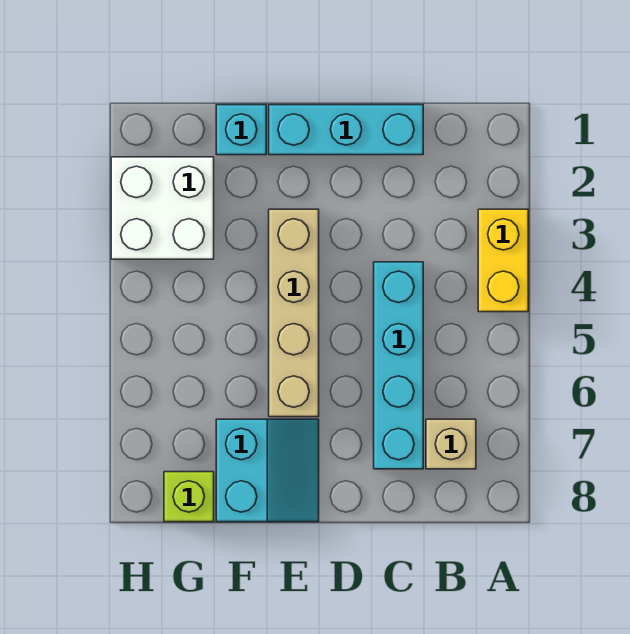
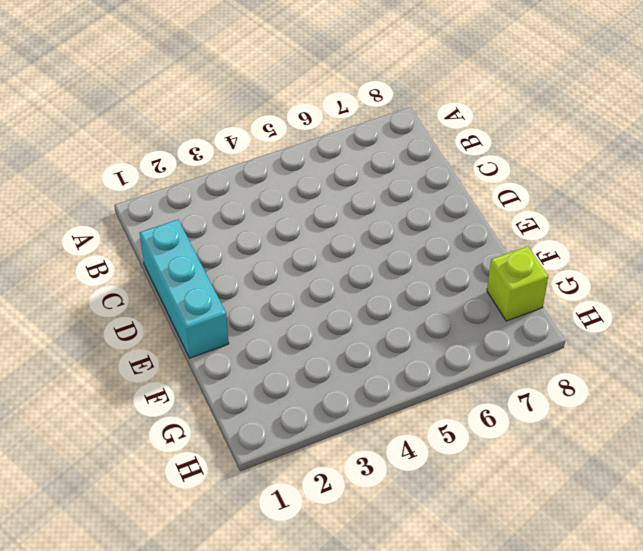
none -> yellow brick A3:A4 level 1
none -> tan brick B7 level 1

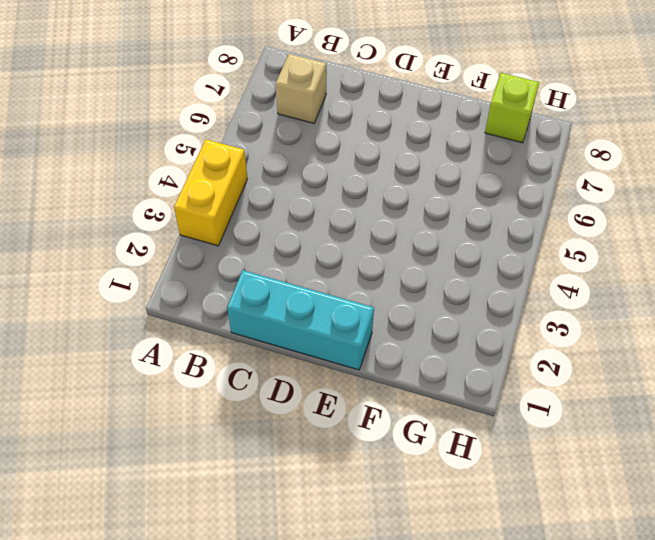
none -> cyan brick C4:C7 level 1
none -> tan brick E3:E6 level 1

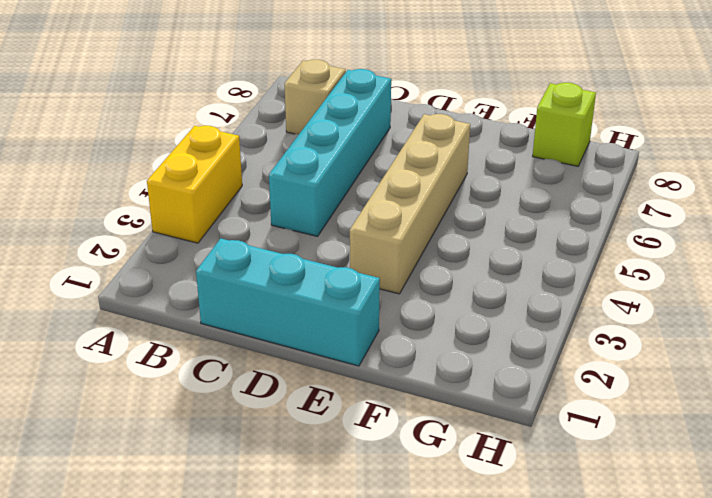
none -> cyan slope E7:F8 level 1 top F
none -> cyan brick F1 level 1

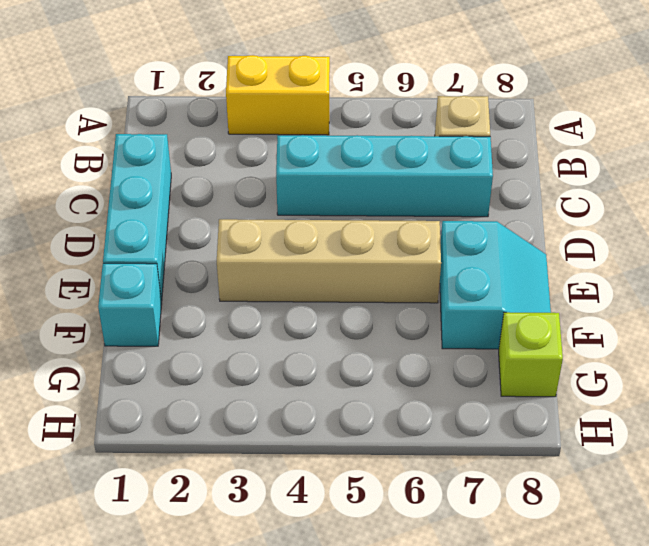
cyan slope E7:F8 level 1 top 7 -> cyan slope E7:F8 level 1 top F
none -> white brick G2:H3 level 1

